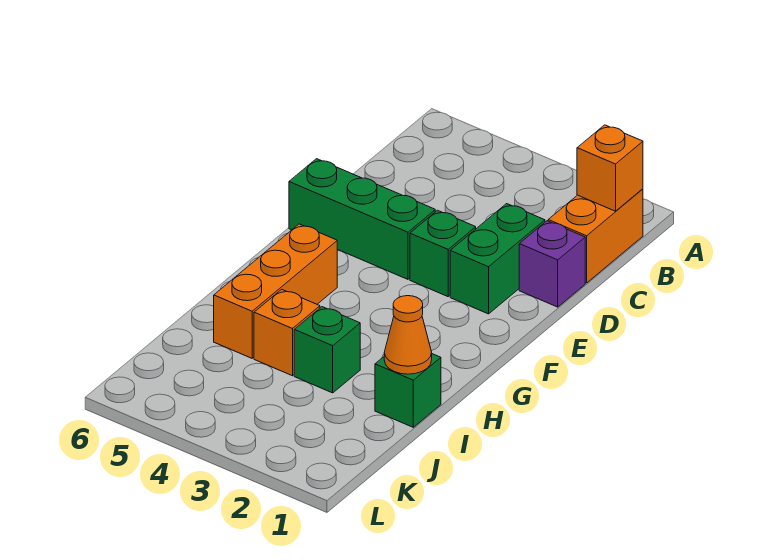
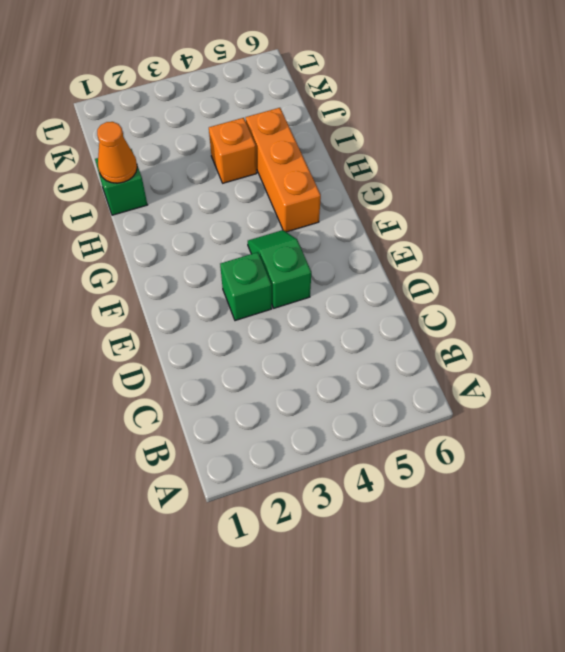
green slope E4:F4 level 1 top E -> green brick E4:E6 level 1
none -> orange brick B1:C1 level 1
none -> purple brick D1 level 1

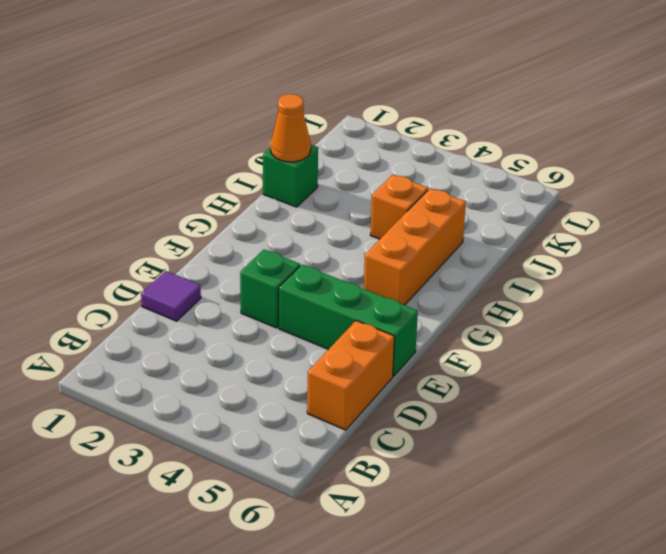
orange brick C6:D6 level 1 -> orange brick B1:C1 level 1
purple tile D1 level 1 -> purple brick D1 level 1
none -> green brick D2:E2 level 1
none -> green brick I3 level 1

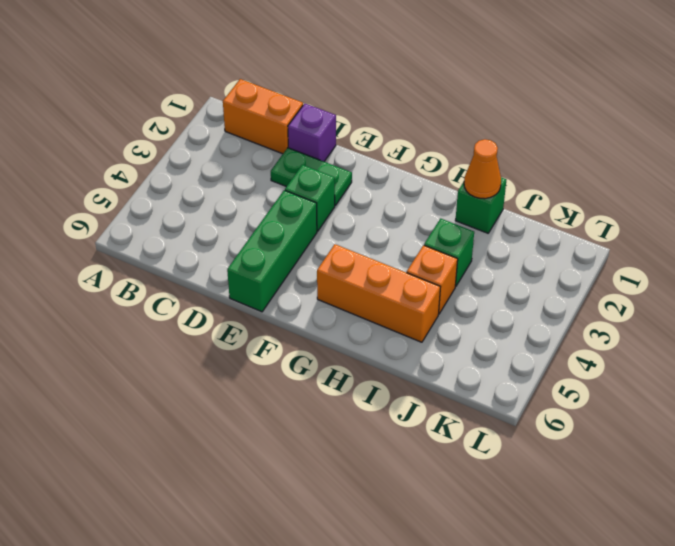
green plate D2:E2 level 1 -> green brick D2:E2 level 1
none -> orange brick B1 level 2

